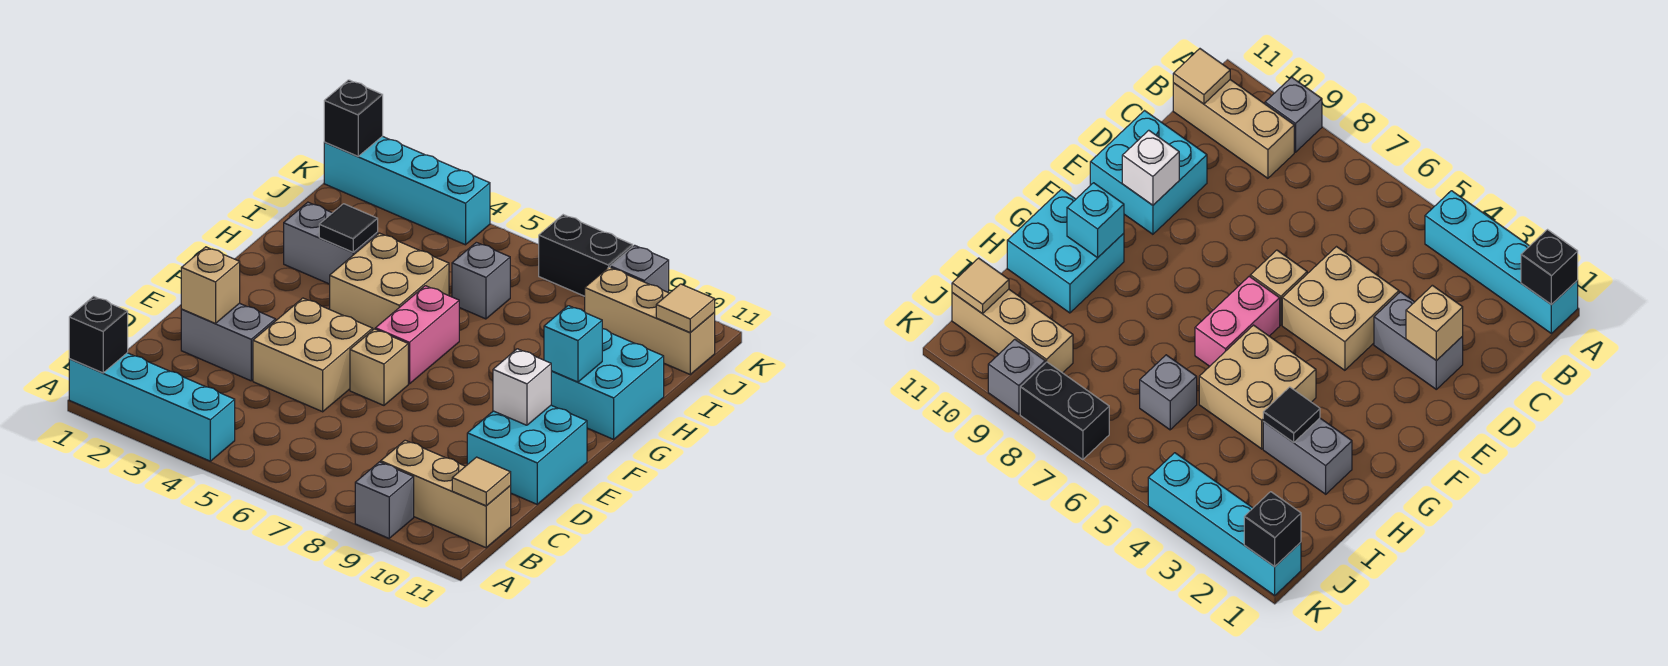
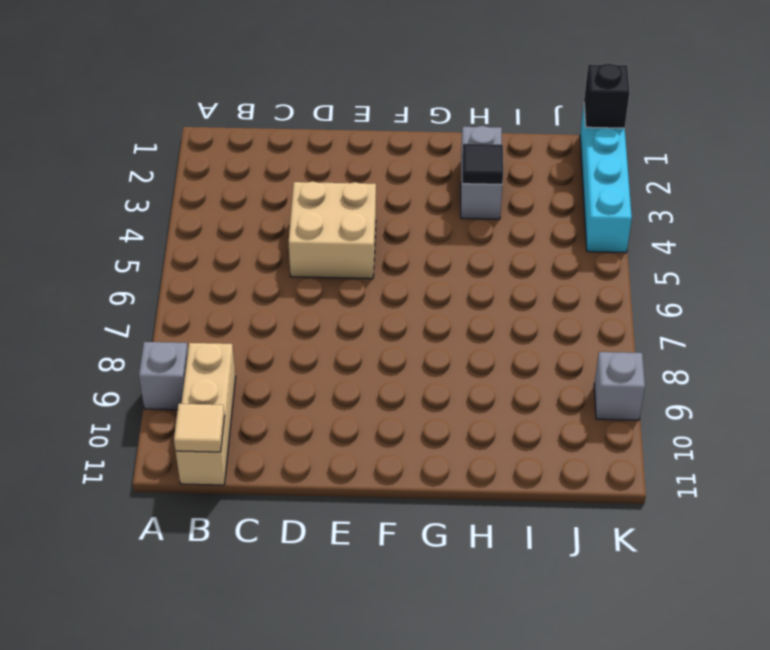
none -> cyan brick A1:A4 level 1
none -> grey brick D2:D3 level 1
none -> cyan brick D10:E11 level 1

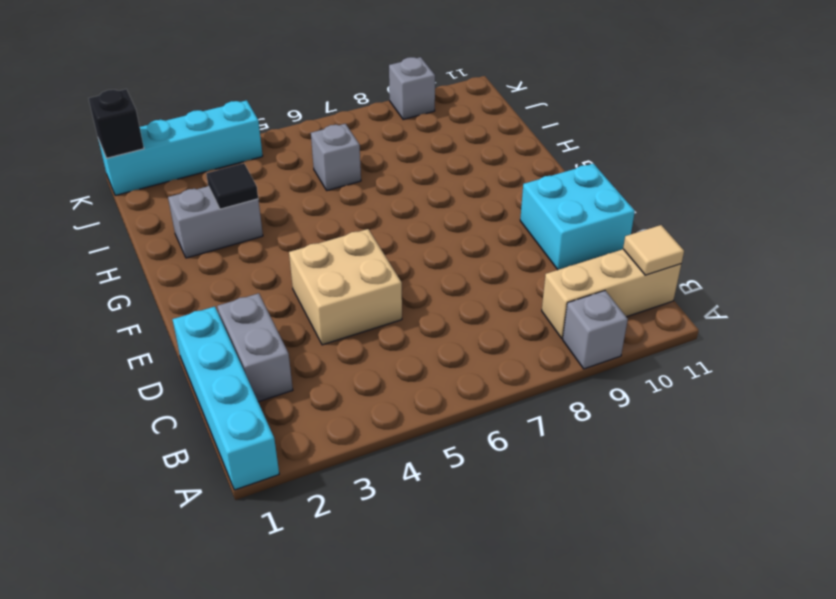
cyan brick A1:D1 level 1 -> cyan brick A1:A4 level 1
grey brick C2:D2 level 1 -> grey brick D2:D3 level 1
none -> tan brick E6 level 1
none -> pink brick F6:G6 level 1
none -> tan brick G4:H5 level 1

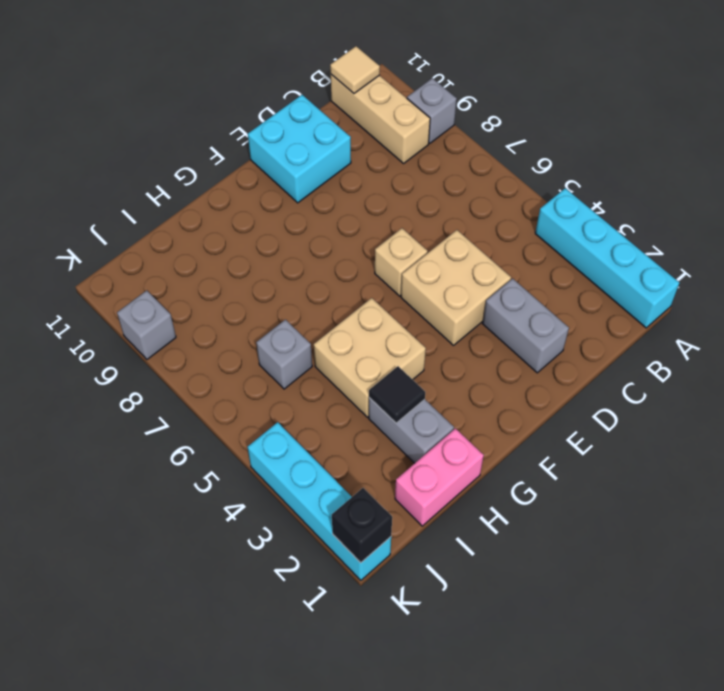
pink brick H1:I1 level 1 -> pink brick F6:G6 level 1
none -> cyan brick G10:H11 level 1
none -> tan brick J9:J11 level 1
none -> black brick K7:K8 level 1

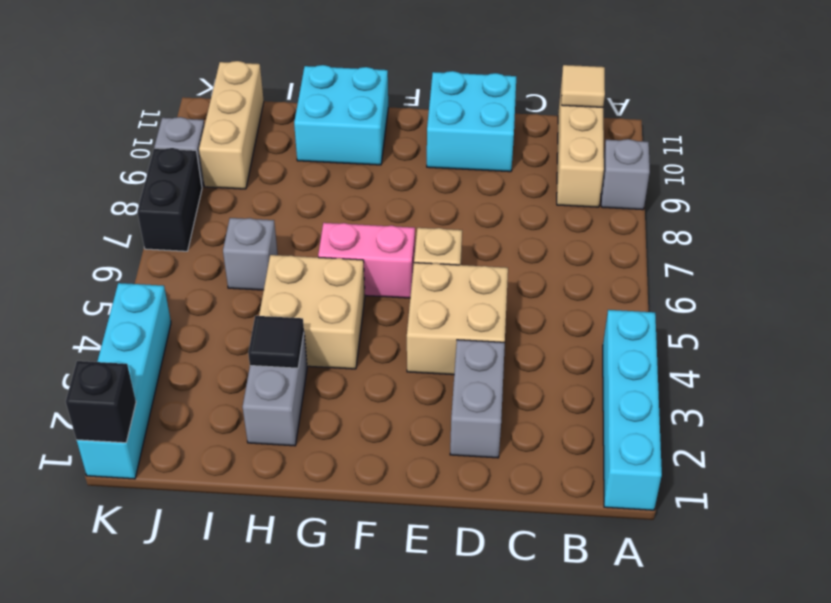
none -> black brick A1 level 2
none -> tan brick D2 level 2
none -> white brick E10 level 2

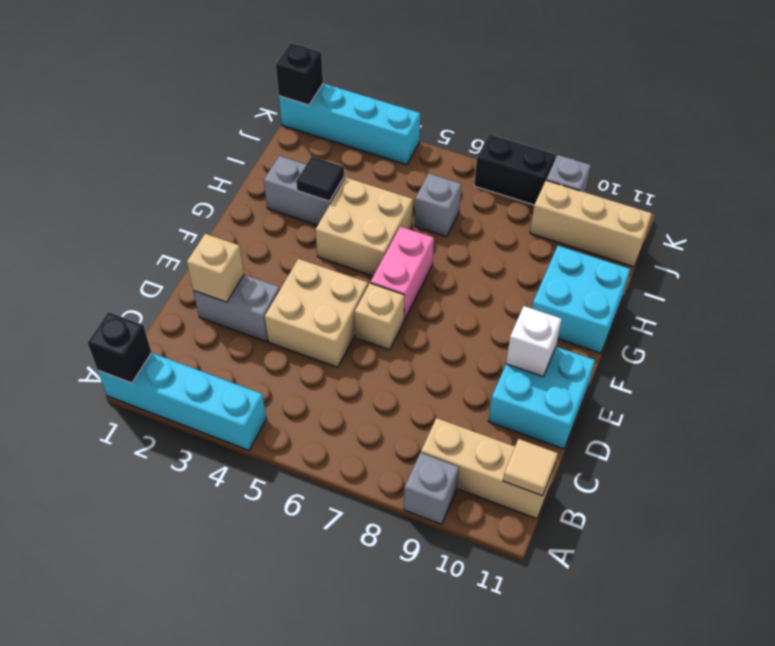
none -> cyan brick G10 level 2
none -> tan tile J11 level 2

